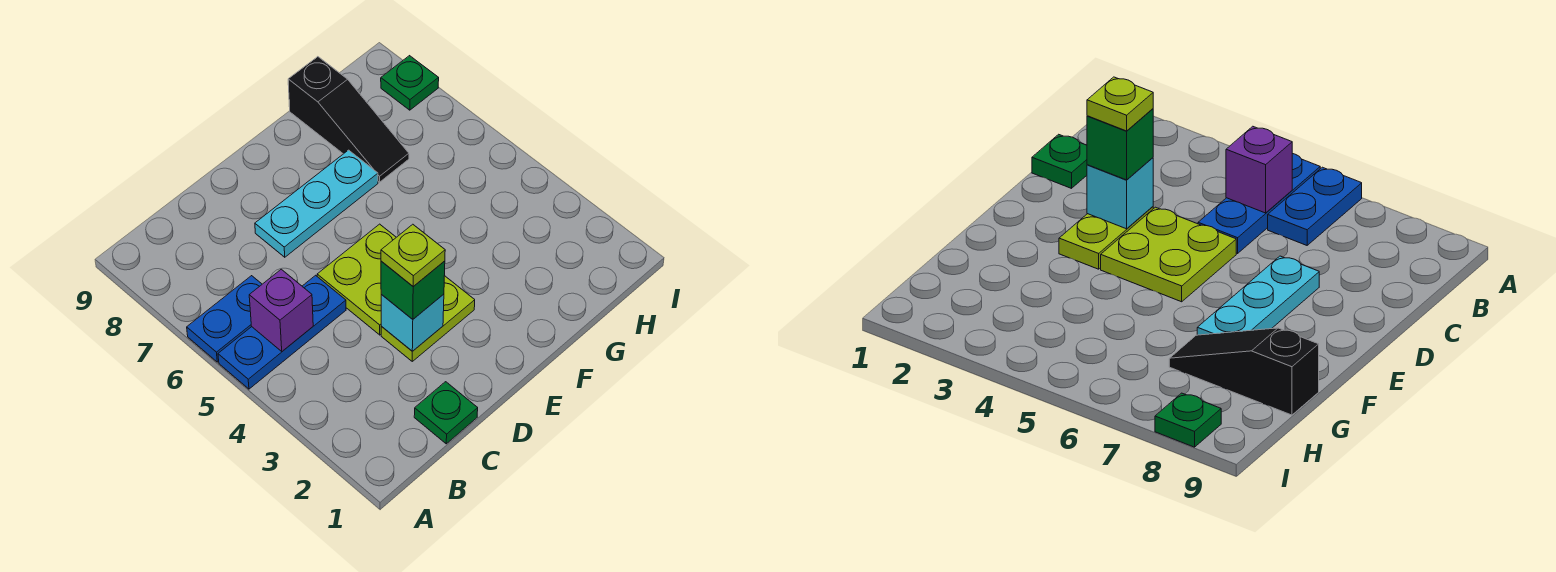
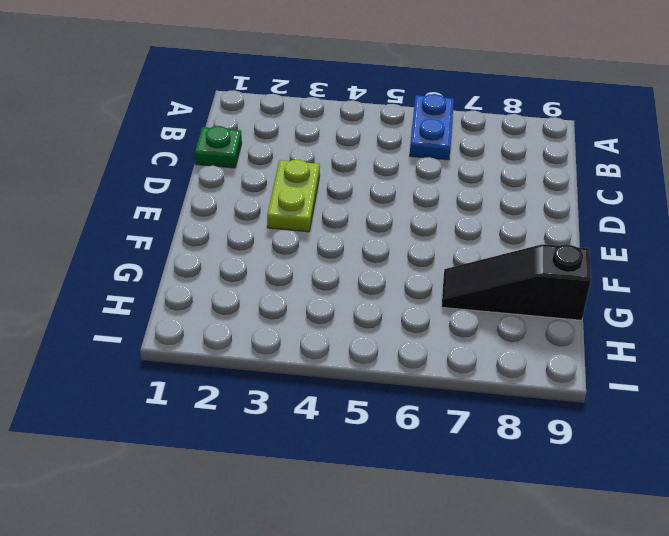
none -> blue plate A5:C5 level 1
none -> lime plate D4:E5 level 1
none -> cyan plate D7:F7 level 1

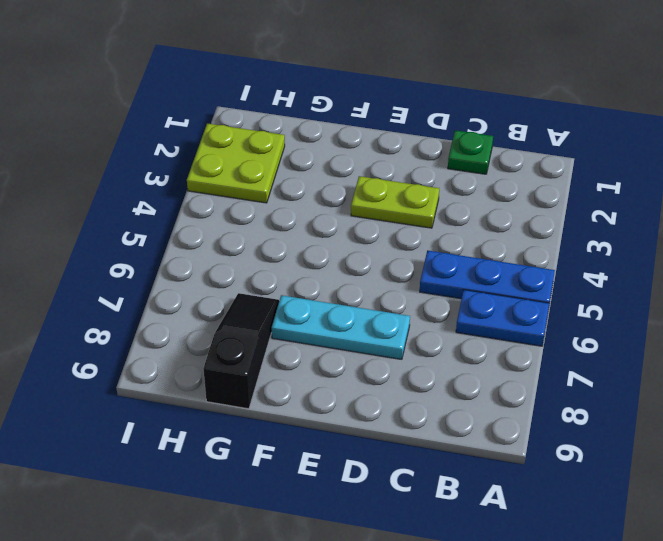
lime plate H2:I3 level 1 -> lime plate D4:E5 level 1
none -> green plate I8 level 1
none -> purple brick B5 level 2
none -> cyan brick D3 level 2

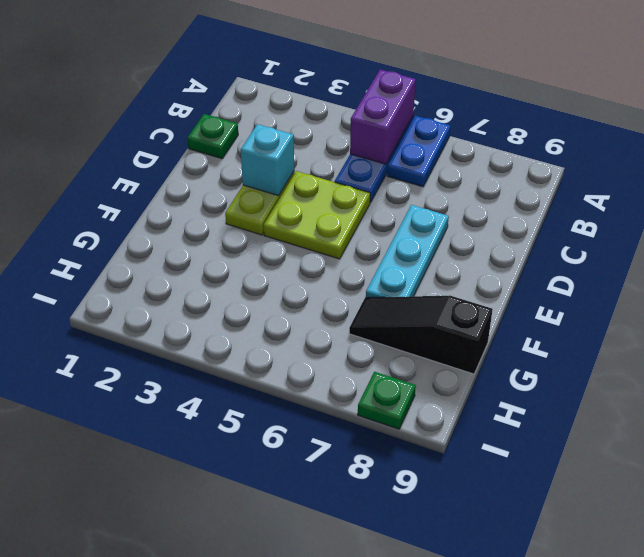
purple brick A5:B5 level 2 -> purple brick B5 level 2
none -> green brick D3 level 3
none -> lime plate D3 level 4

